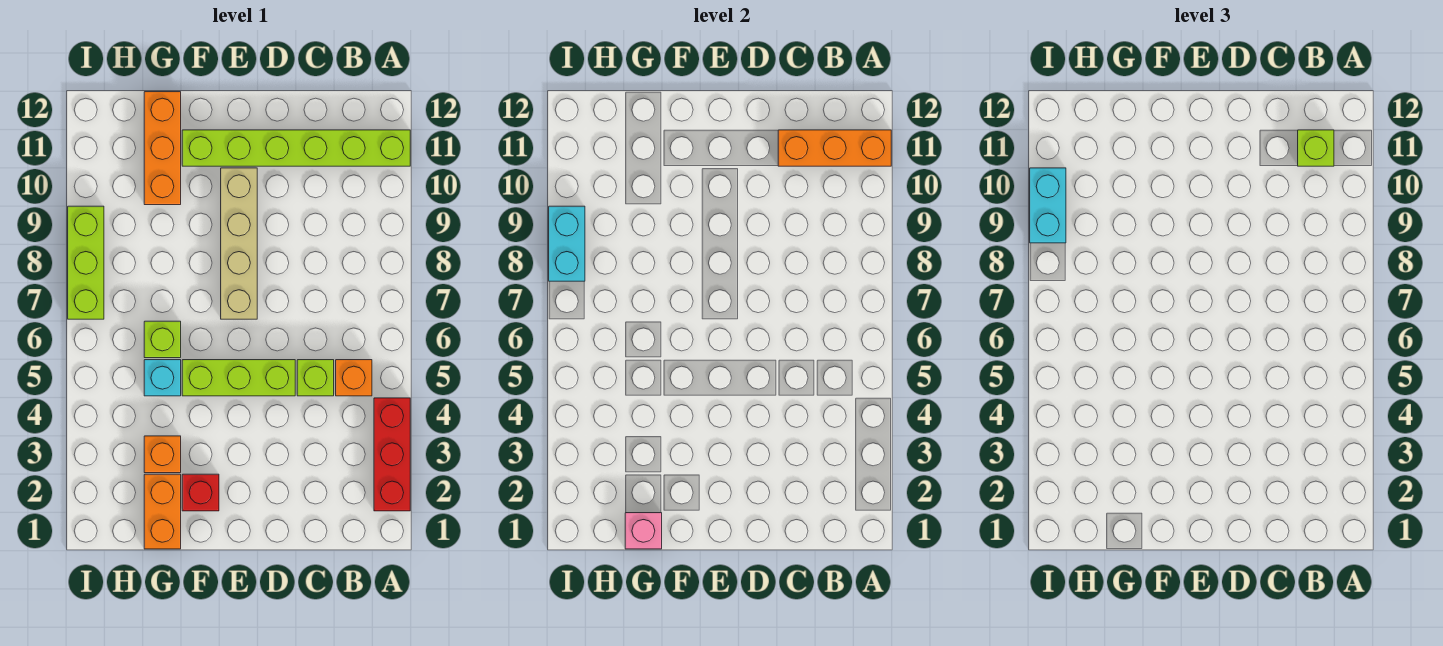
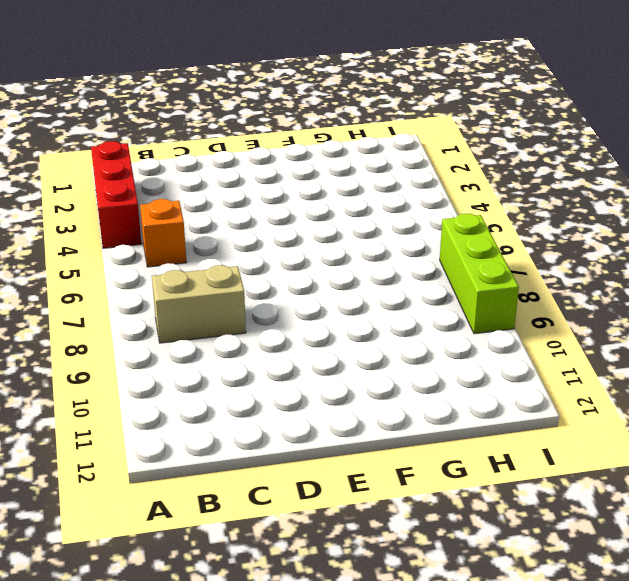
tan brick B8:C8 level 1 -> none
none -> lime brick A11:F11 level 1
none -> lime brick C5 level 1
none -> lime brick D5:F5 level 1

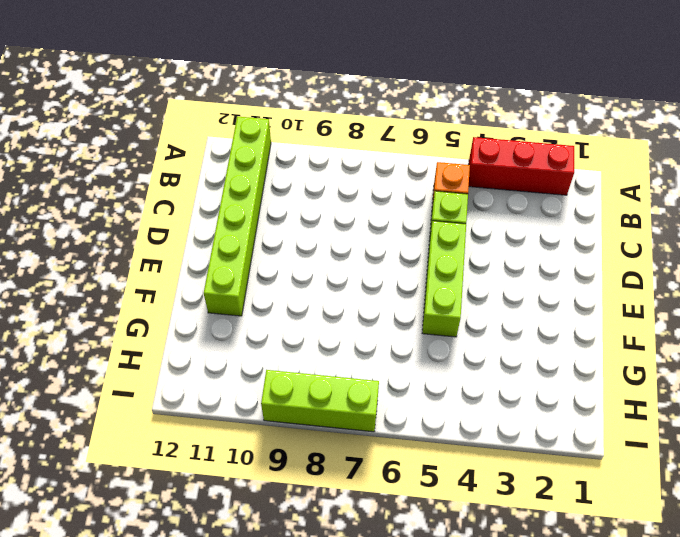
none -> tan brick E7:E10 level 1
none -> red brick F2 level 1
none -> orange brick G1:G2 level 1

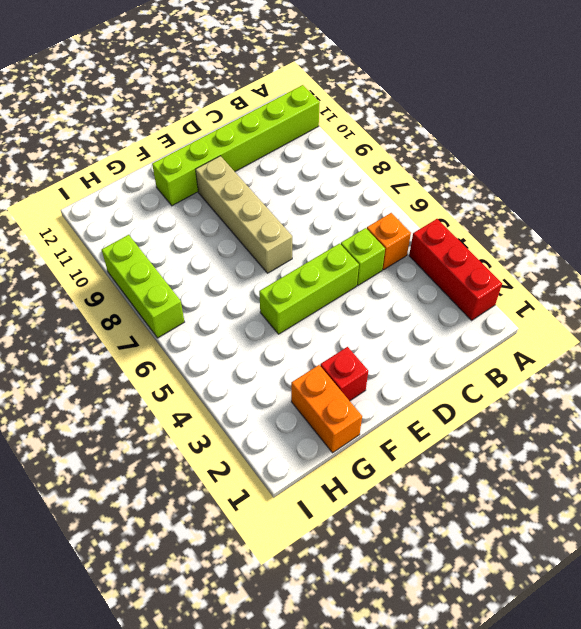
none -> orange brick G3 level 1
none -> cyan brick G5 level 1
none -> lime brick G6 level 1

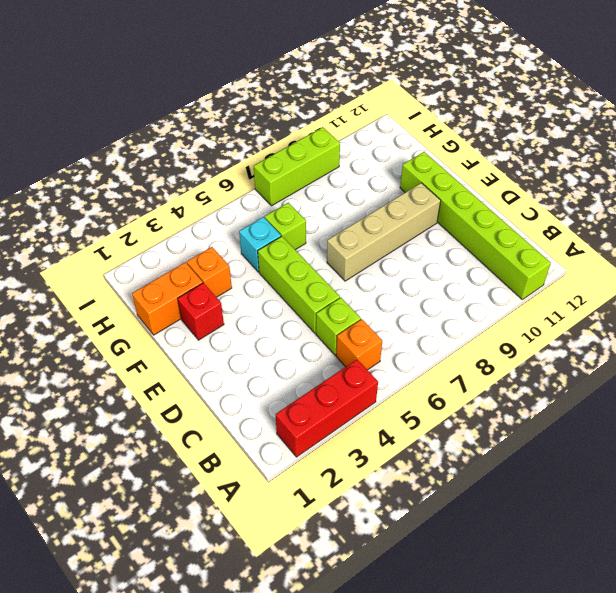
none -> orange brick G10:G12 level 1
none -> orange brick A11:C11 level 2
none -> pink brick G1 level 2

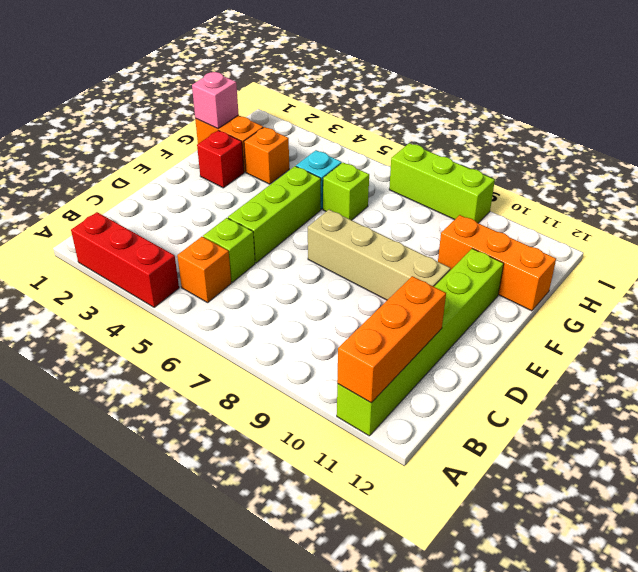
none -> cyan brick I8:I9 level 2
none -> lime brick B11 level 3
none -> cyan brick I9:I10 level 3

